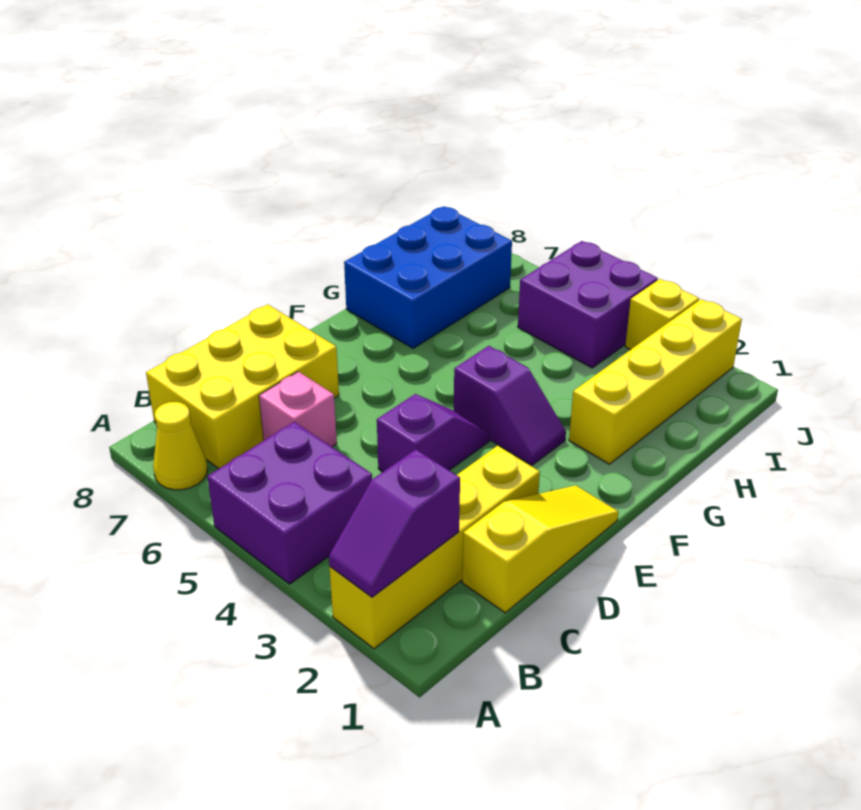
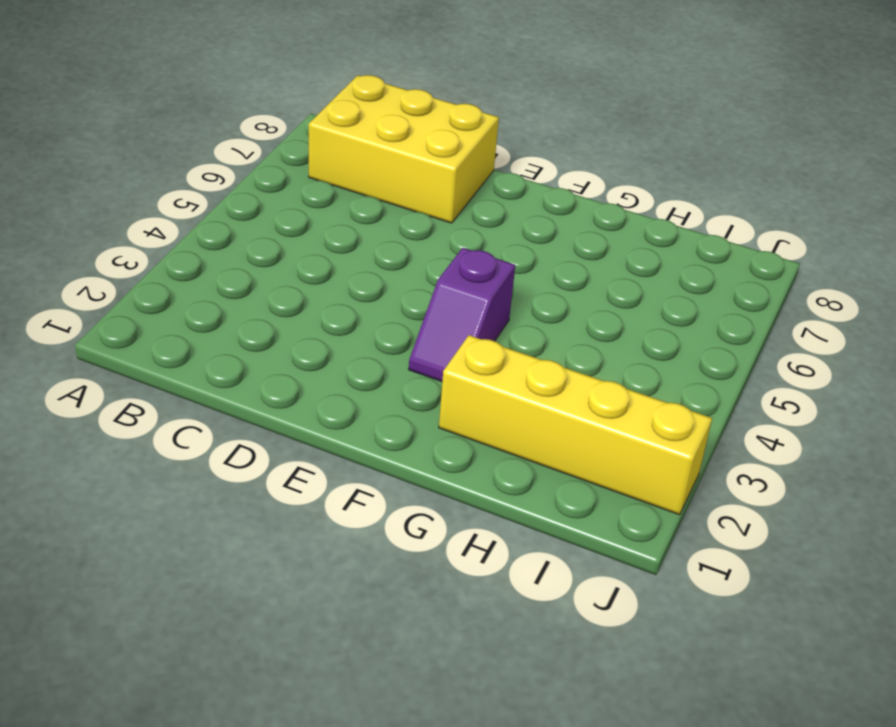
none -> yellow brick A2:D2 level 1
none -> purple brick A4:B5 level 1
none -> yellow cone A7 level 1

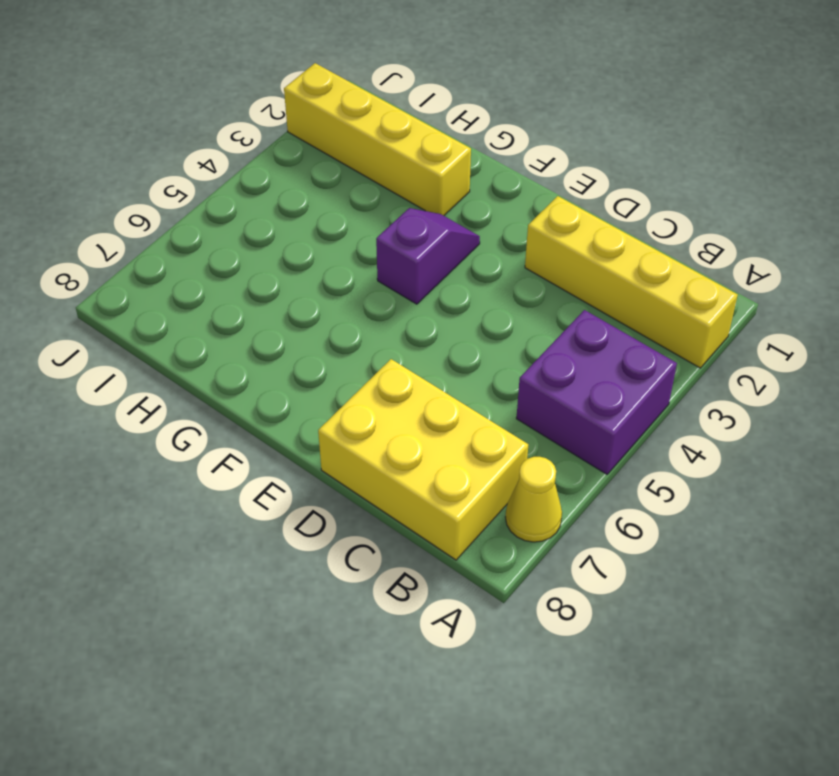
none -> yellow slope C1:E1 level 1 top C
none -> pink brick C6 level 1
none -> purple slope D4:E4 level 1 top D

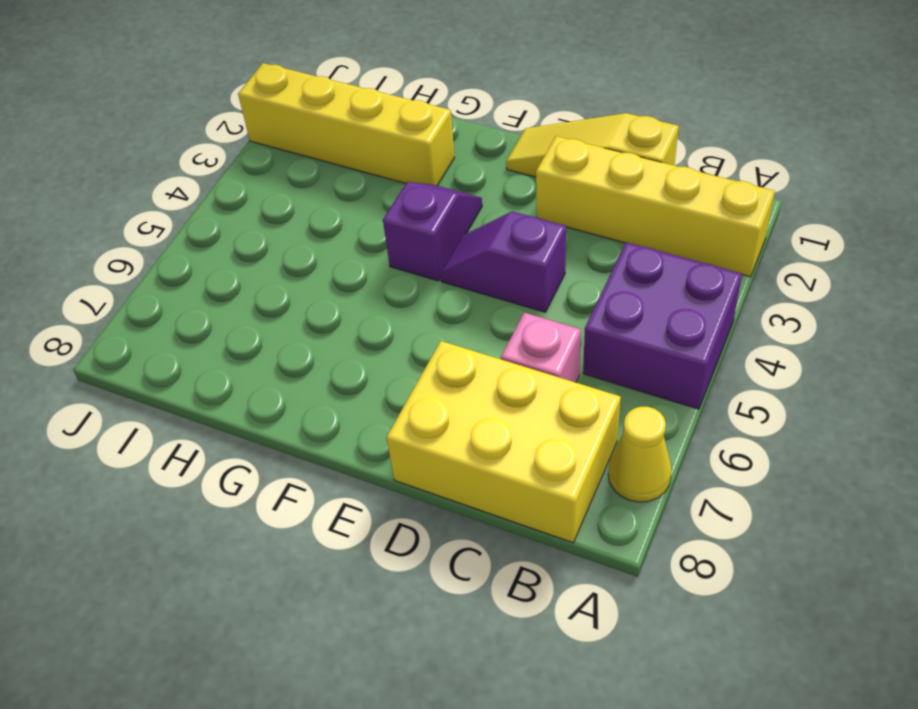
none -> blue brick G7:I8 level 1
none -> purple brick I4:J5 level 1
none -> yellow brick J3 level 1

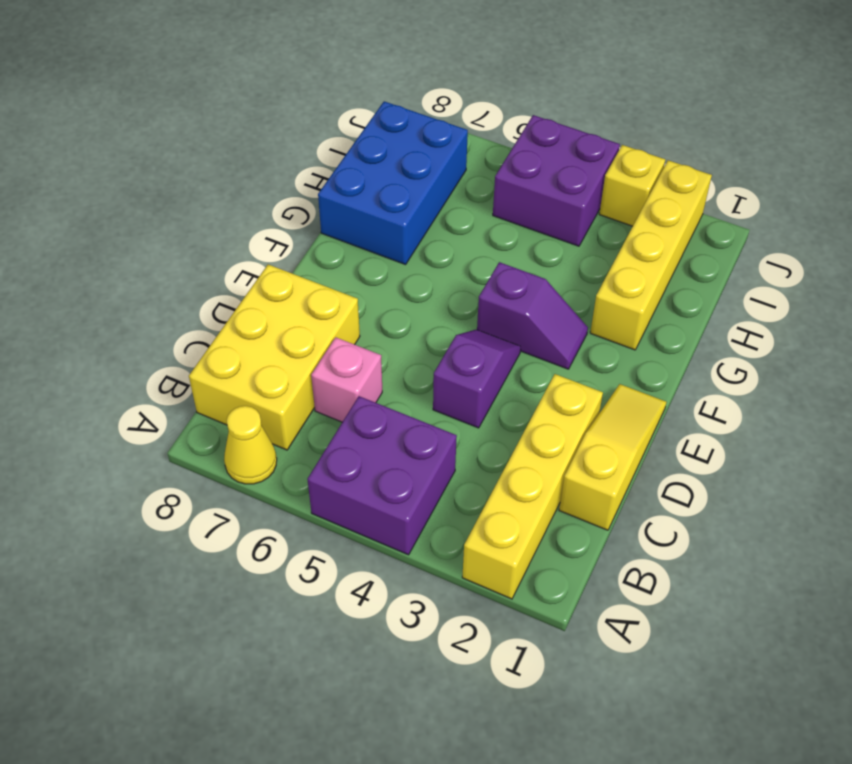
none -> purple slope A2:B2 level 2 top B

